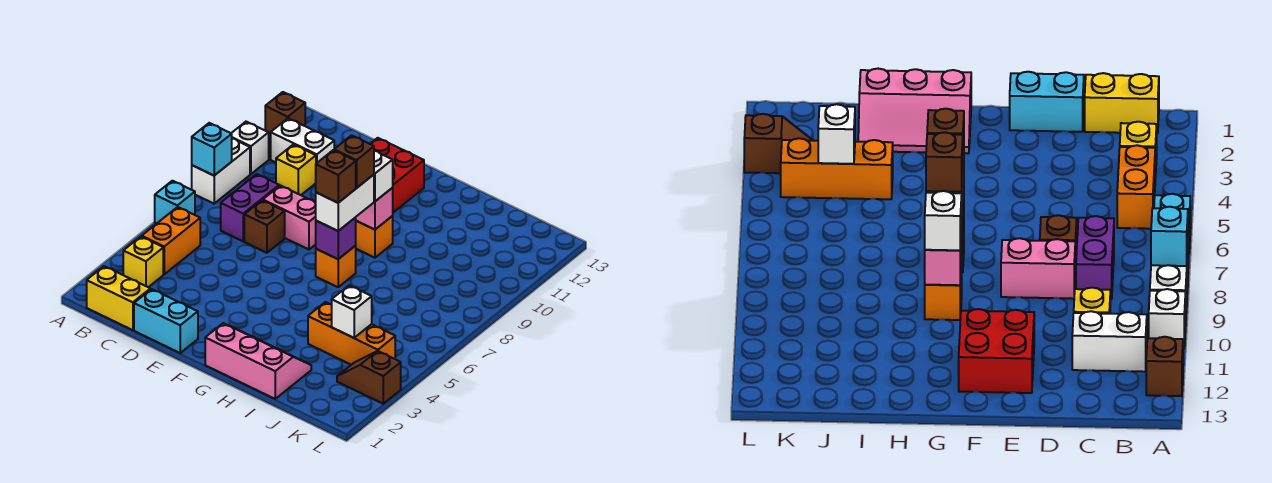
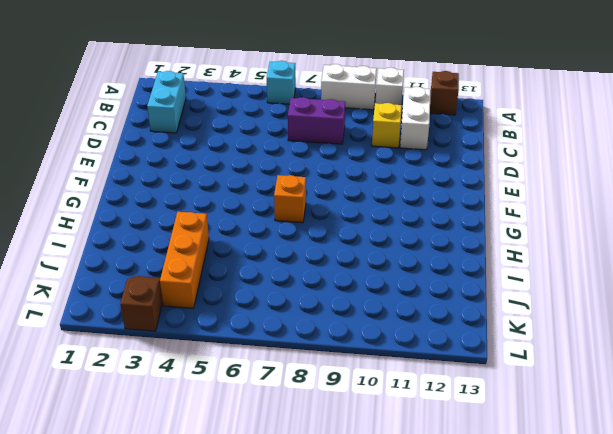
cyan brick B2:C2 level 1 -> cyan brick D1:E1 level 1
none -> yellow brick B1:C1 level 1
none -> yellow brick B3 level 1
none -> orange brick B4:B5 level 1

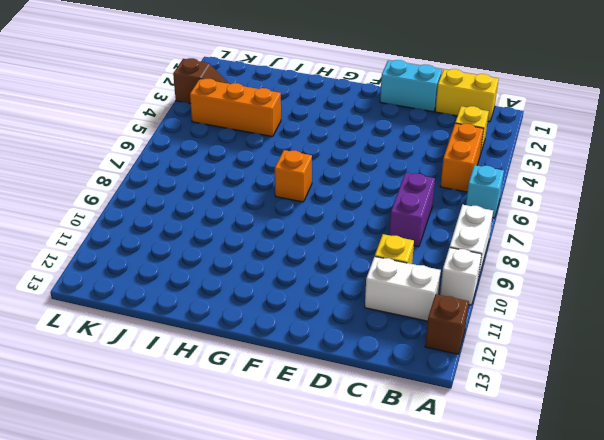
none -> brown brick D7 level 1
none -> pink brick D8:E8 level 1
none -> red brick E11:F12 level 1

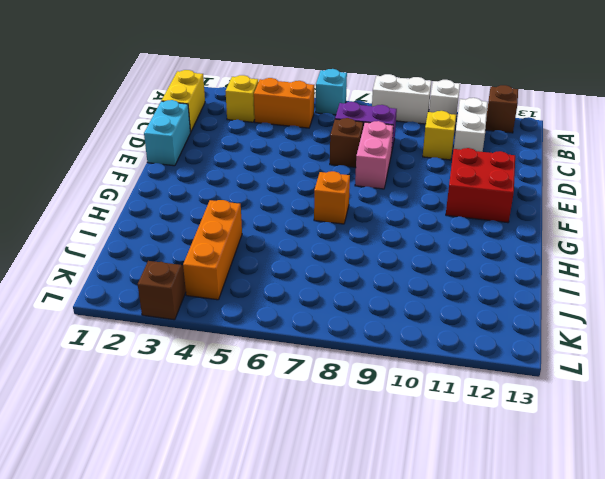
none -> pink slope G1:I2 level 1 top 1
none -> orange brick G9 level 1
none -> cyan brick A8 level 2

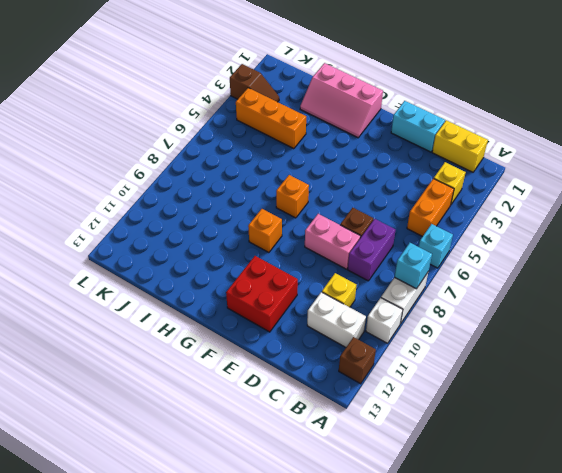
none -> purple brick G7 level 2
none -> pink brick G9 level 2
none -> white brick J4 level 2

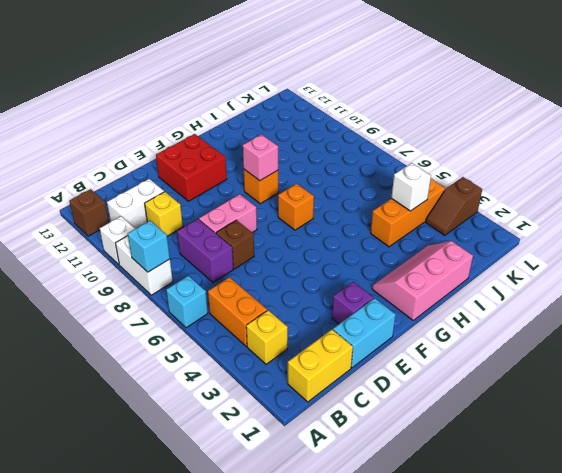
purple brick E2 level 1 -> purple brick G7 level 2
none -> white brick G7:G8 level 3
none -> white brick G9 level 3
none -> brown brick G7 level 4

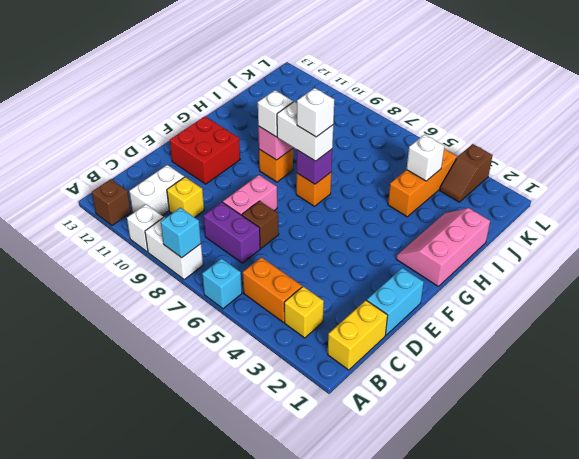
white brick G7 level 4 -> brown brick G7 level 4
none -> brown brick G8 level 4

